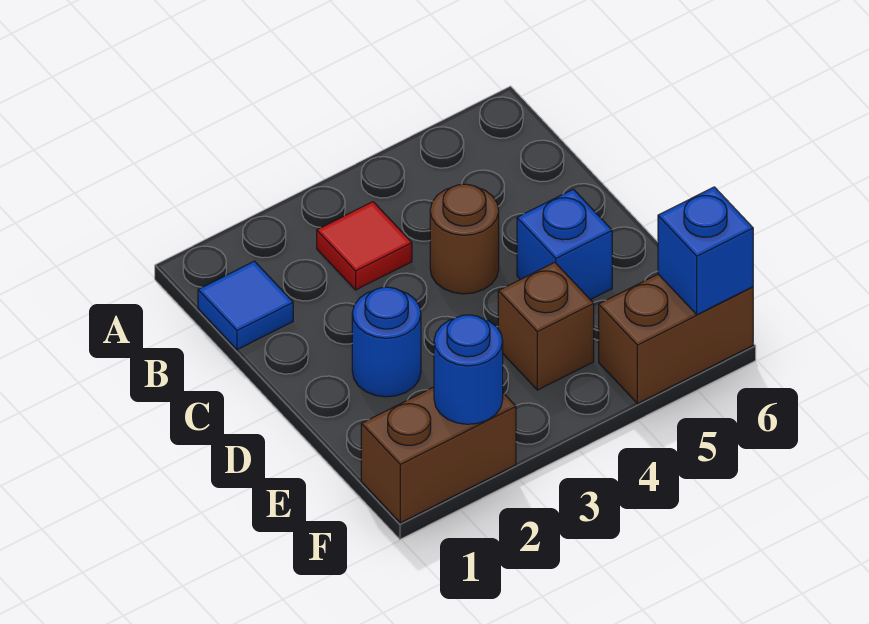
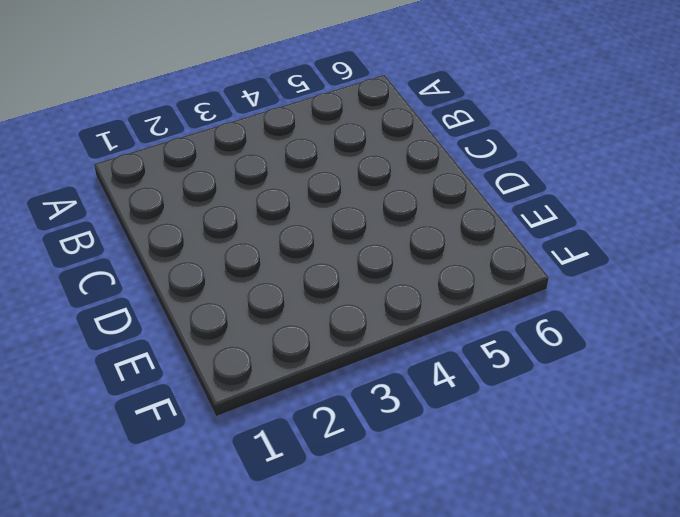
none -> blue tile B1 level 1
none -> red tile B3 level 1

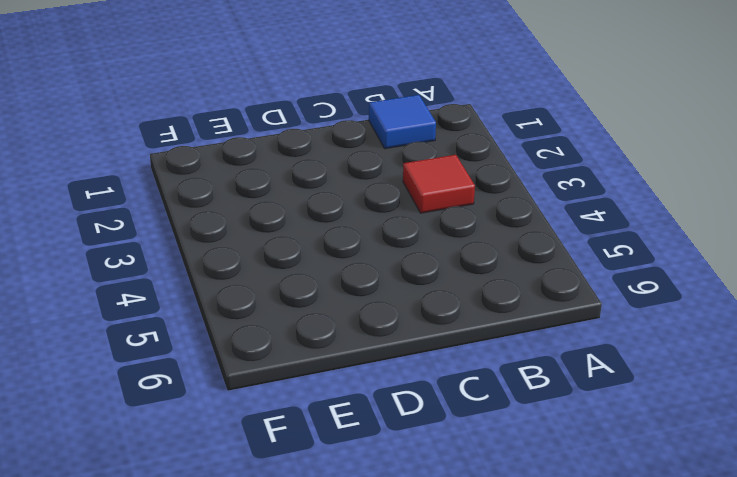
none -> brown round brick C4 level 1
none -> blue round brick D2 level 1

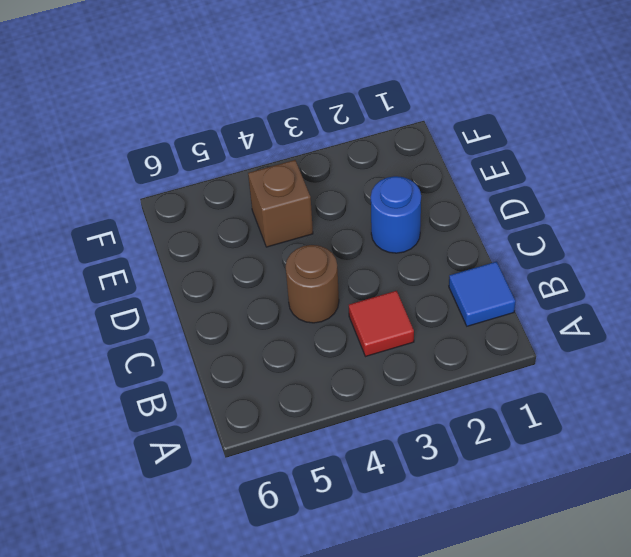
none -> blue brick D5 level 1
none -> brown brick F1:F2 level 1

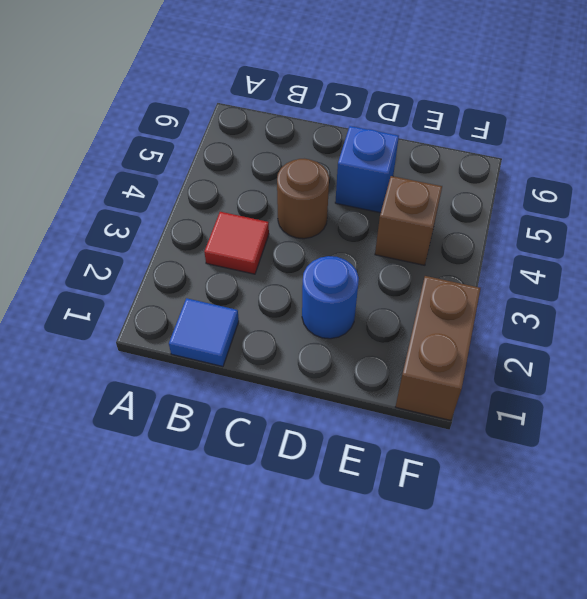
none -> brown brick F5:F6 level 1
none -> blue round brick F2 level 2

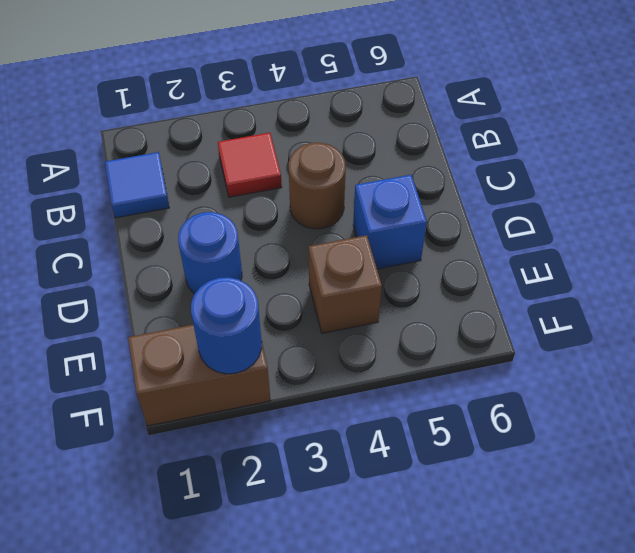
none -> brown brick F5:F6 level 1
none -> blue brick F6 level 2

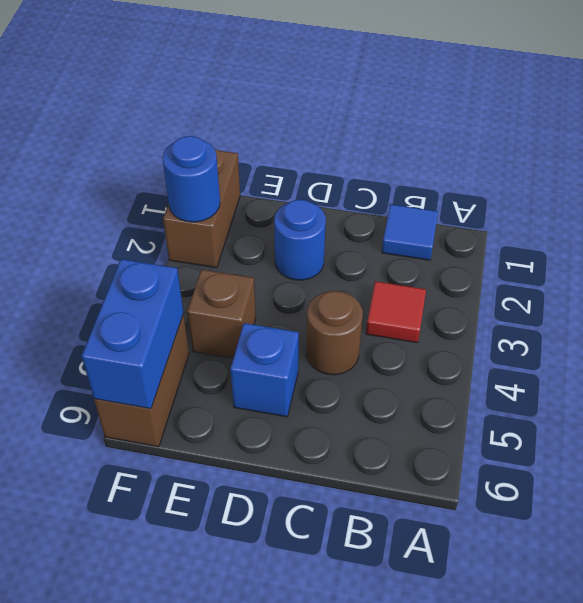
blue brick F5:F6 level 2 -> blue brick F6 level 2

